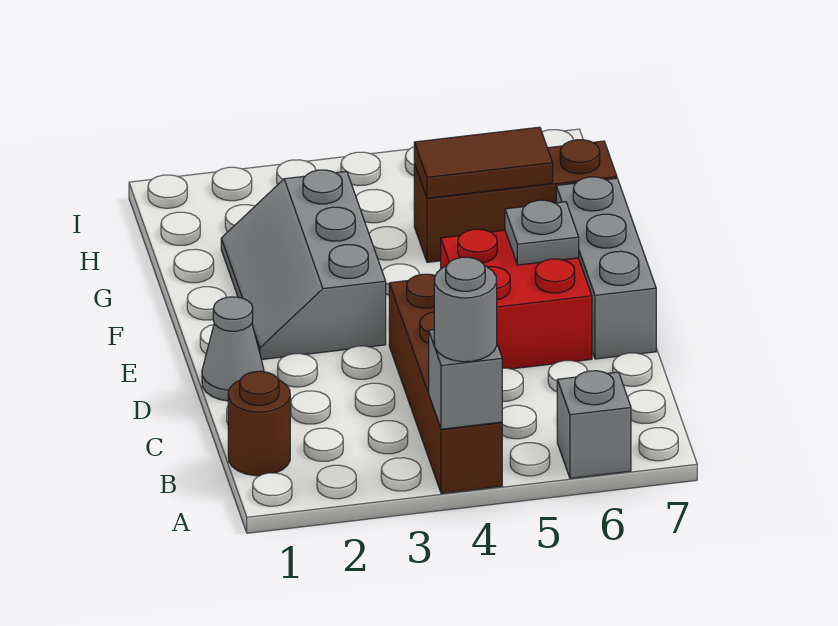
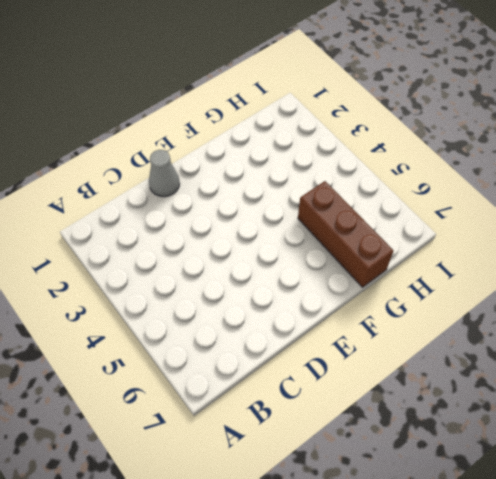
none -> brown brick A4:D4 level 1
none -> grey brick A6 level 1
none -> brown round brick B1 level 1

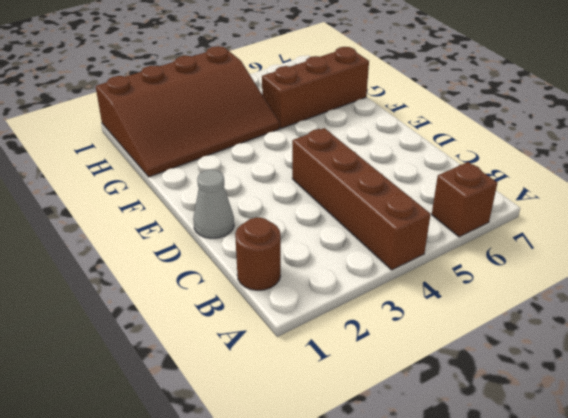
brown brick A6 level 1 -> grey brick A6 level 1
brown slope G1:I4 level 1 top I -> grey slope E2:G3 level 1 top 3
none -> red brick D5:E6 level 1
none -> grey brick D7:F7 level 1
none -> grey brick A4 level 2

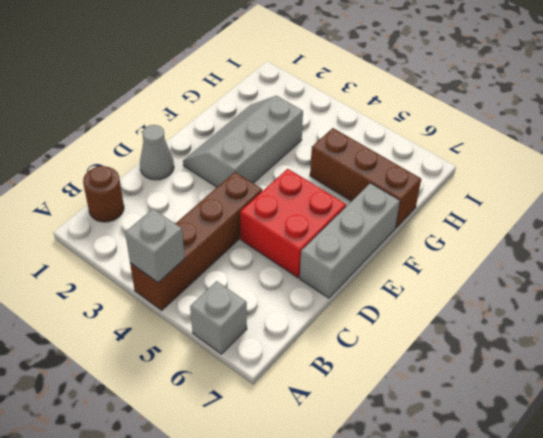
none -> grey plate E6 level 2
none -> brown tile G5:G6 level 2
none -> grey round brick A4 level 3

